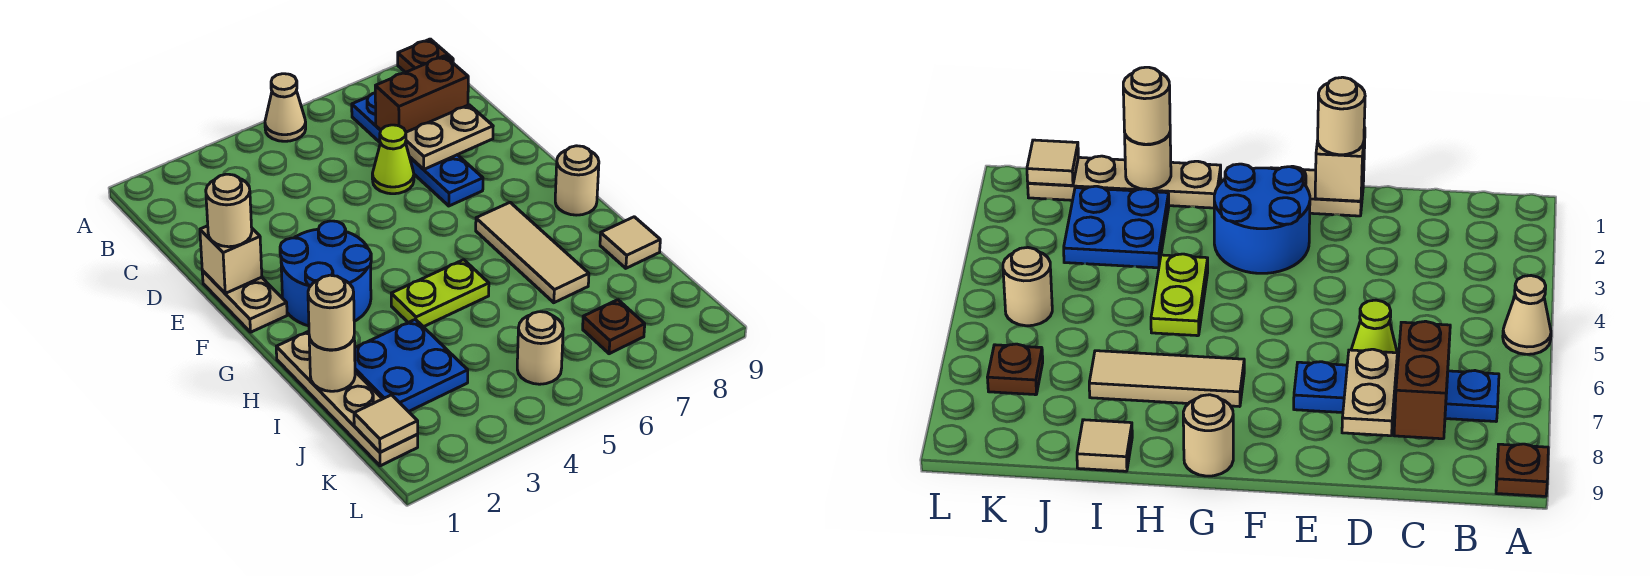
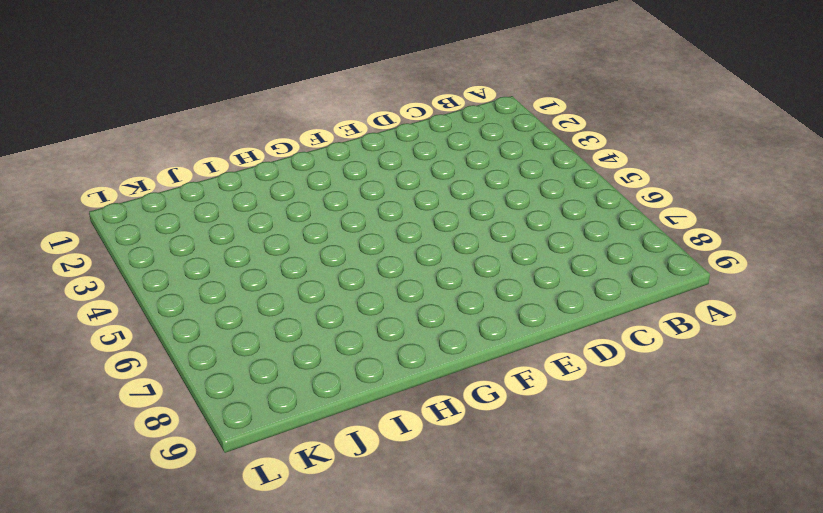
none -> tan cone A5 level 1
none -> brown plate A9 level 1
none -> blue plate B7:E7 level 1

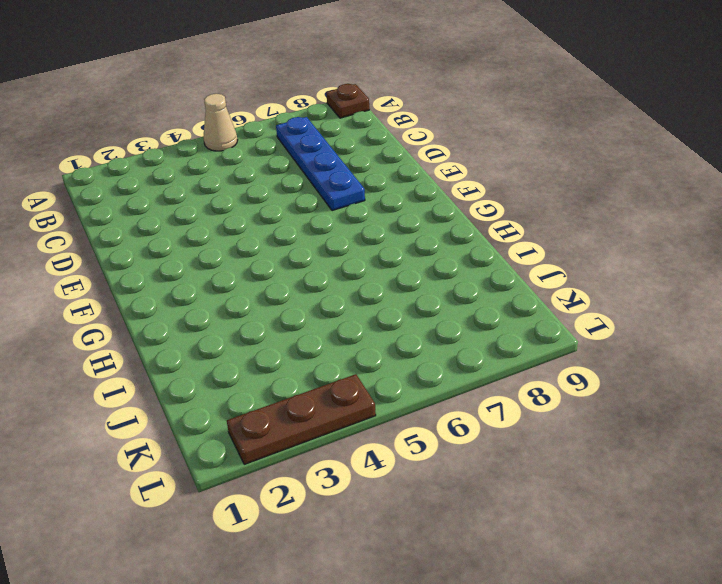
brown plate L2:L4 level 1 -> none
none -> lime cone D6 level 1
none -> tan plate E1:F1 level 1
none -> blue round brick F2:G3 level 1

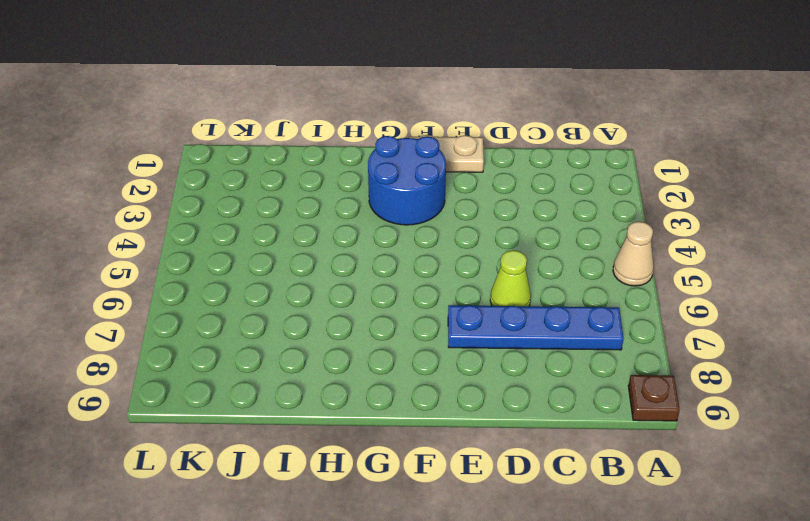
none -> tan tile G7:I7 level 1
none -> tan round brick G9 level 1
none -> tan plate H1:K1 level 1

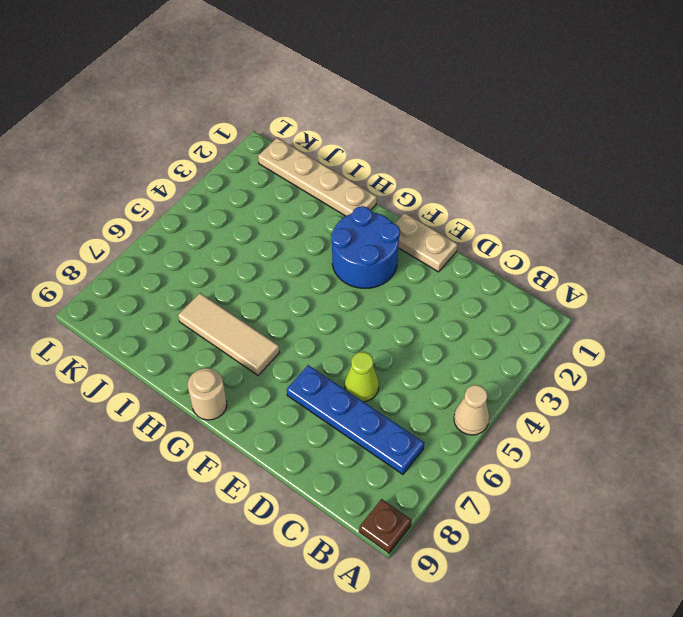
none -> lime plate H4:H5 level 1
none -> blue plate I2:J3 level 1
none -> tan tile I9 level 1

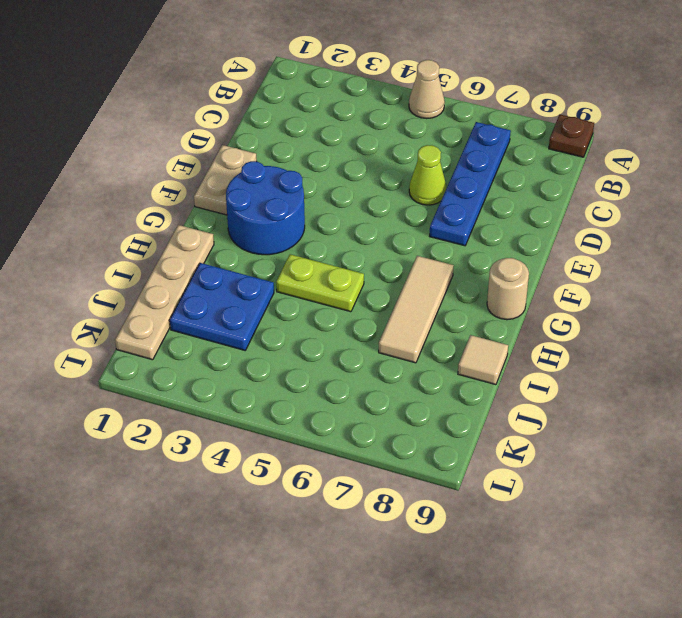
none -> tan round brick K5 level 1
none -> brown plate K7 level 1
none -> brown brick C7:C8 level 2

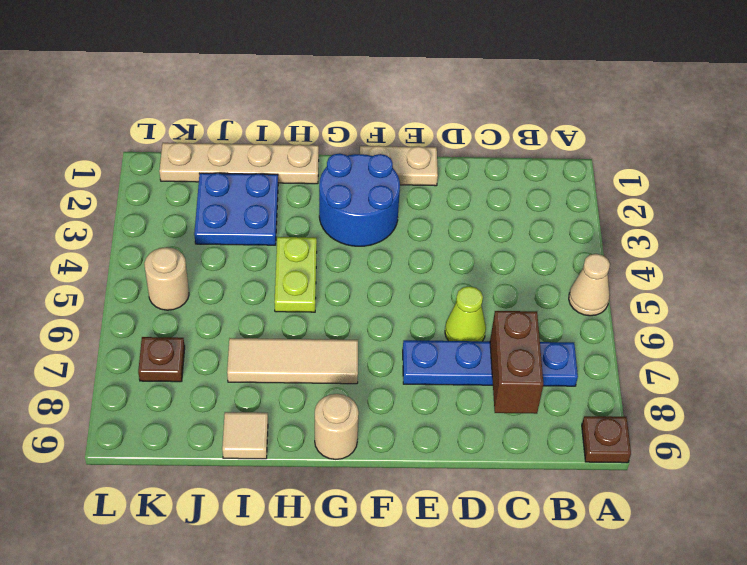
none -> tan plate D7:D8 level 2
none -> tan brick E1 level 2
none -> tan round brick I1 level 2

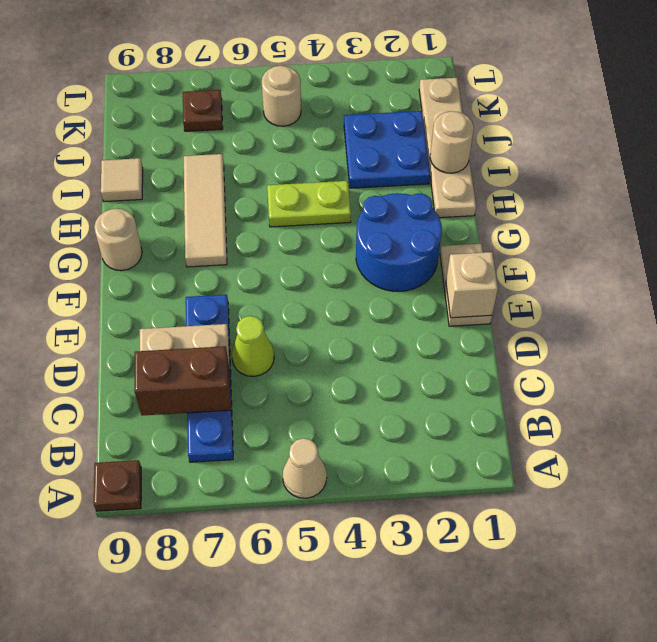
none -> tan tile K1 level 2
none -> tan round brick E1 level 3
none -> tan round brick I1 level 3

